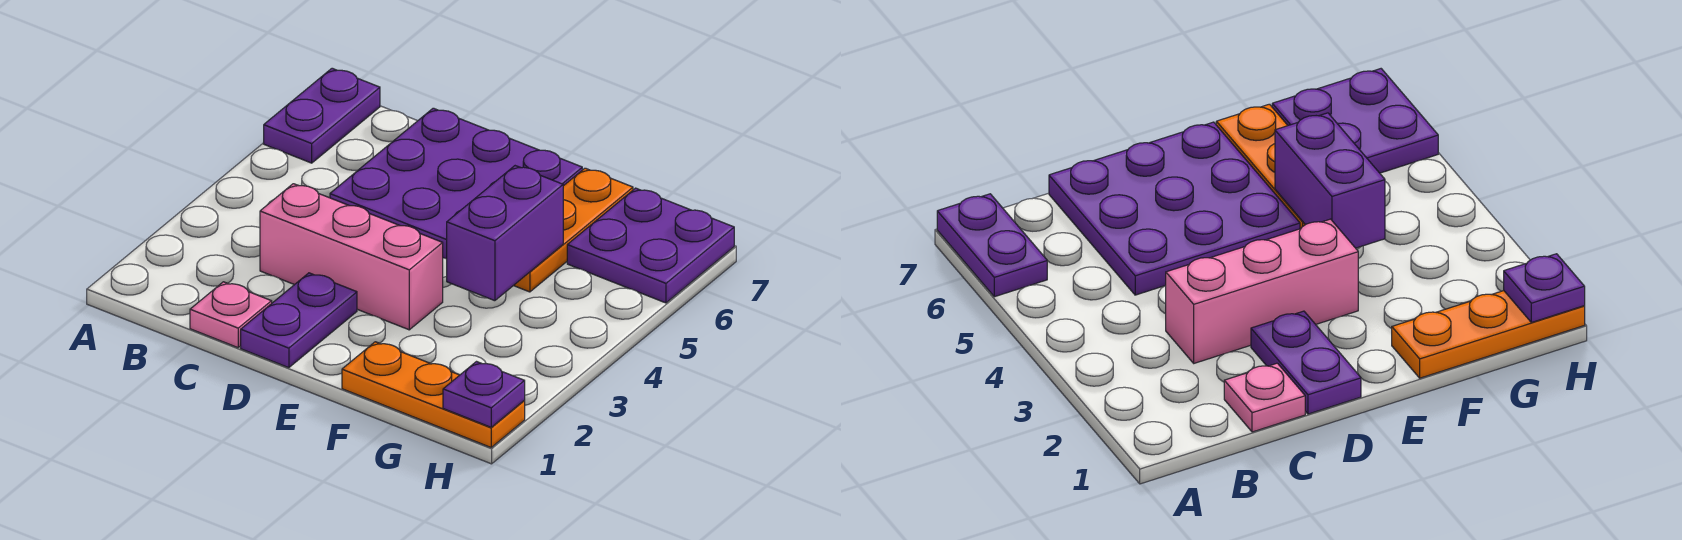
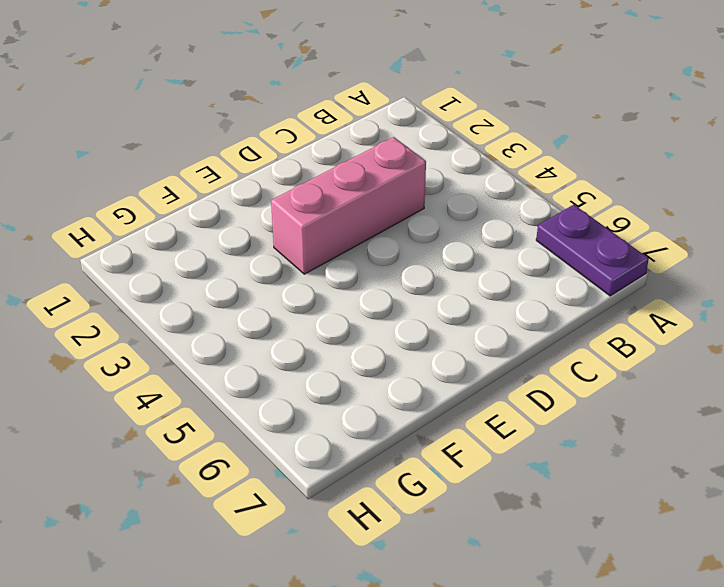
none -> pink plate C1 level 1
none -> purple plate C5:E7 level 1

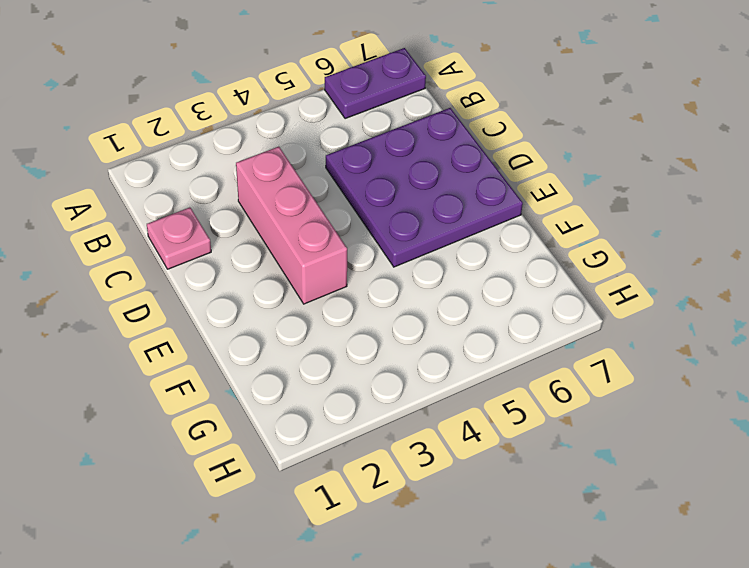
none -> purple plate D1:D2 level 1
none -> orange plate F1:H1 level 1

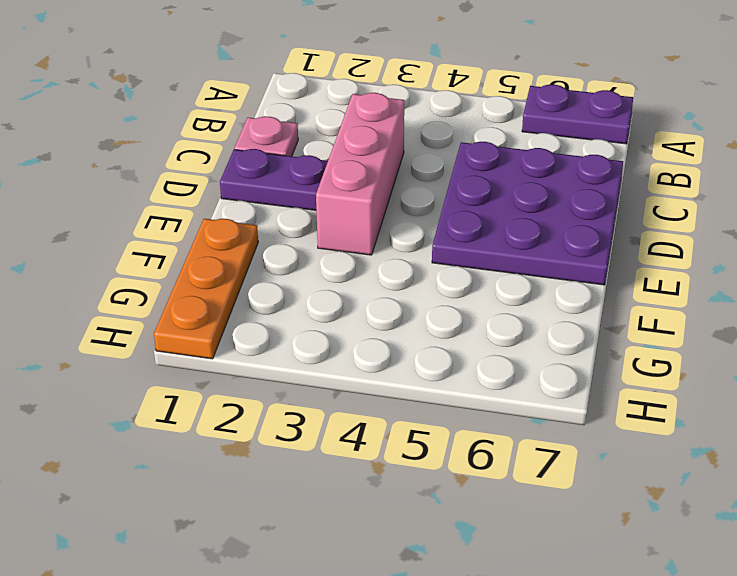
none -> orange plate F5:F7 level 1
none -> purple plate G6:H7 level 1

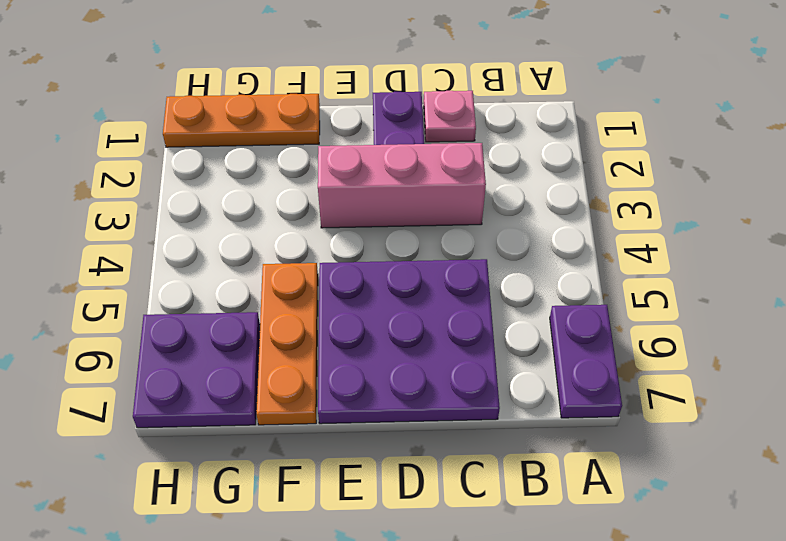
none -> purple brick F4:F5 level 2
none -> purple plate H1 level 2

